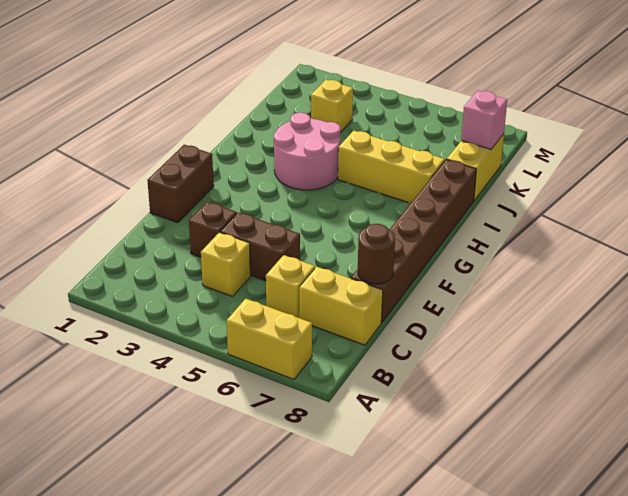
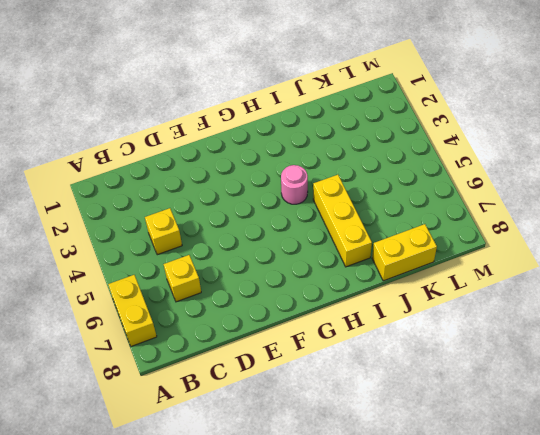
pink round brick H4 level 1 -> pink round brick H3:I4 level 1
none -> yellow brick C7:C8 level 1
none -> brown brick D3 level 1
none -> brown brick D4:D5 level 1

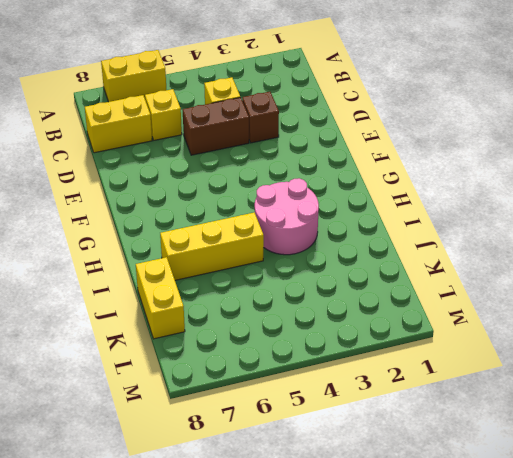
none -> brown brick D8:I8 level 1
none -> brown brick E1:F1 level 1
none -> yellow brick K3 level 1

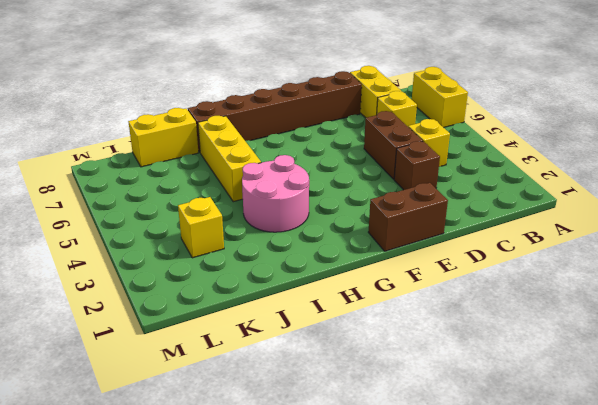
none -> brown round brick D8 level 2
none -> pink brick K8 level 2

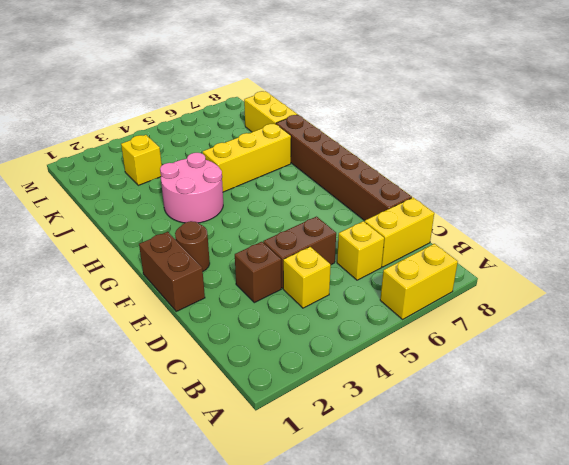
brown round brick F2 level 1 -> brown round brick D8 level 2
none -> pink brick K8 level 2

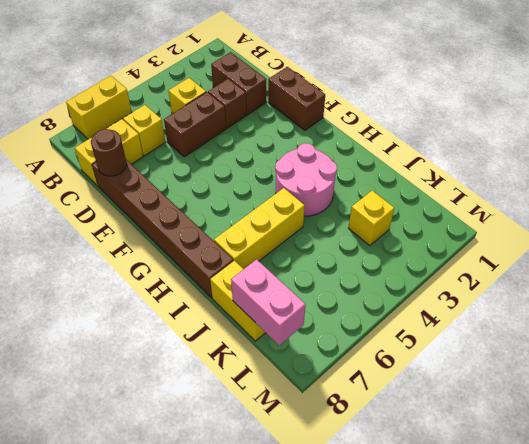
brown brick C2:D2 level 1 -> none
pink brick K8:L8 level 2 -> pink brick K8 level 2

